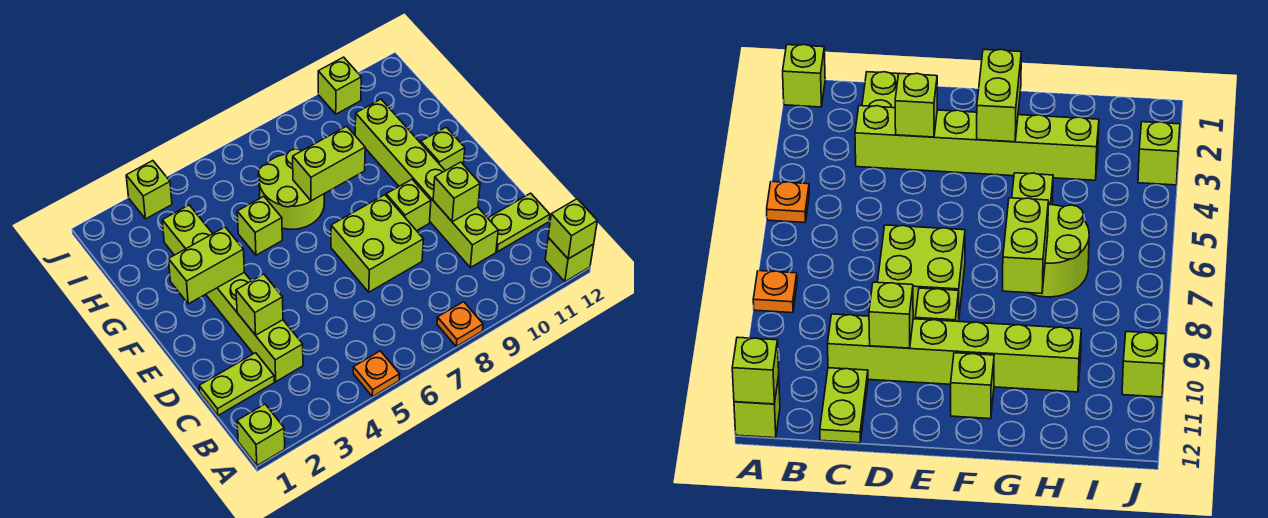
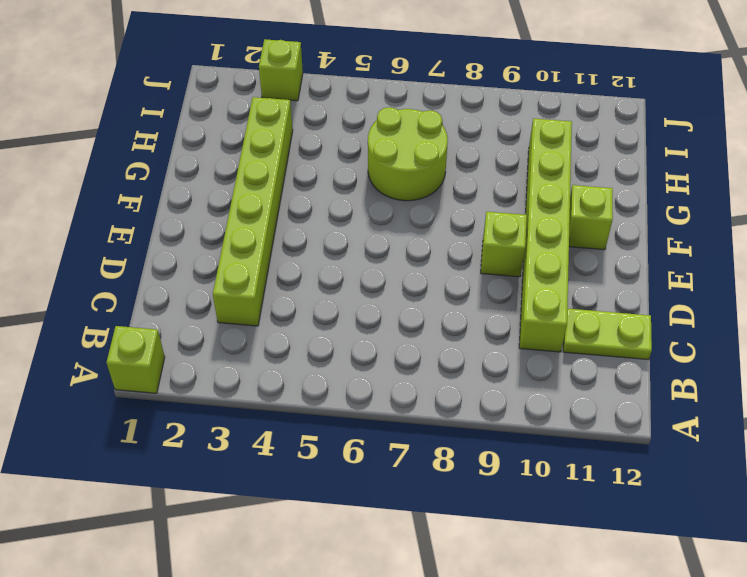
none -> orange plate A5 level 1
none -> orange plate A8 level 1
none -> lime brick A12 level 1

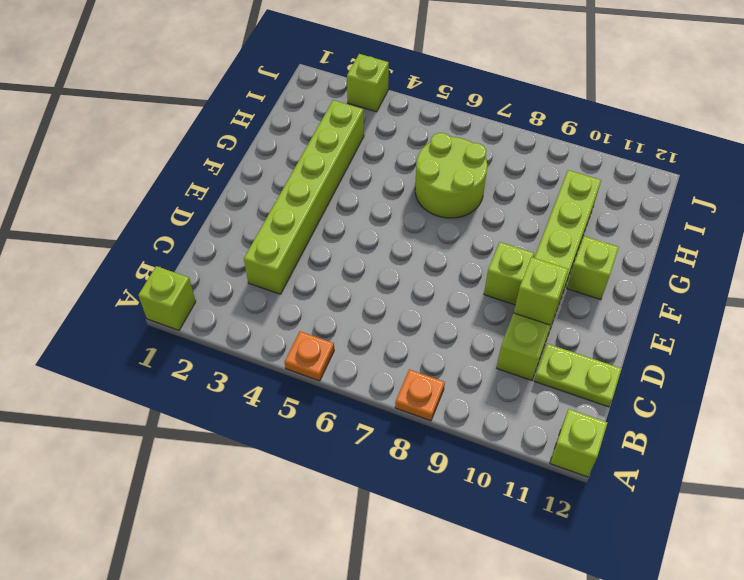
none -> lime plate C1:C2 level 1
none -> lime brick D7:E8 level 1
none -> lime brick G5 level 1

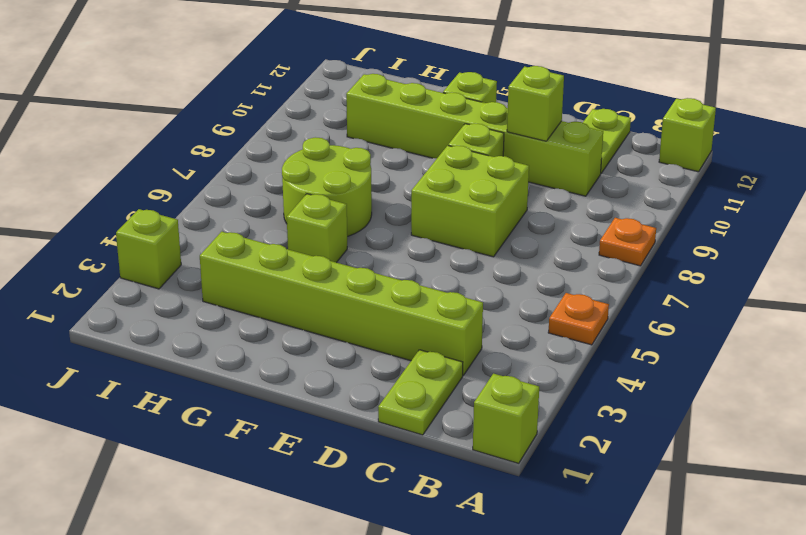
none -> lime brick J10 level 1
none -> lime brick A12 level 2
none -> lime brick D3 level 2

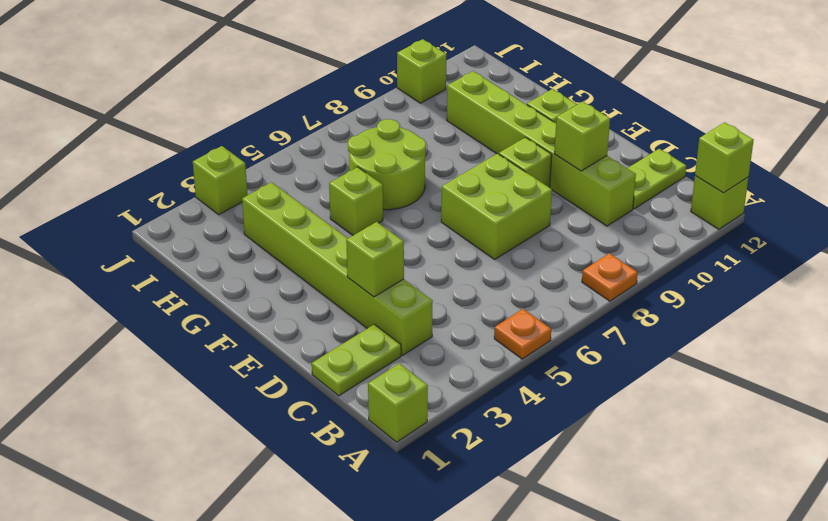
none -> lime brick F2:F3 level 2
none -> lime brick G7:G8 level 2

